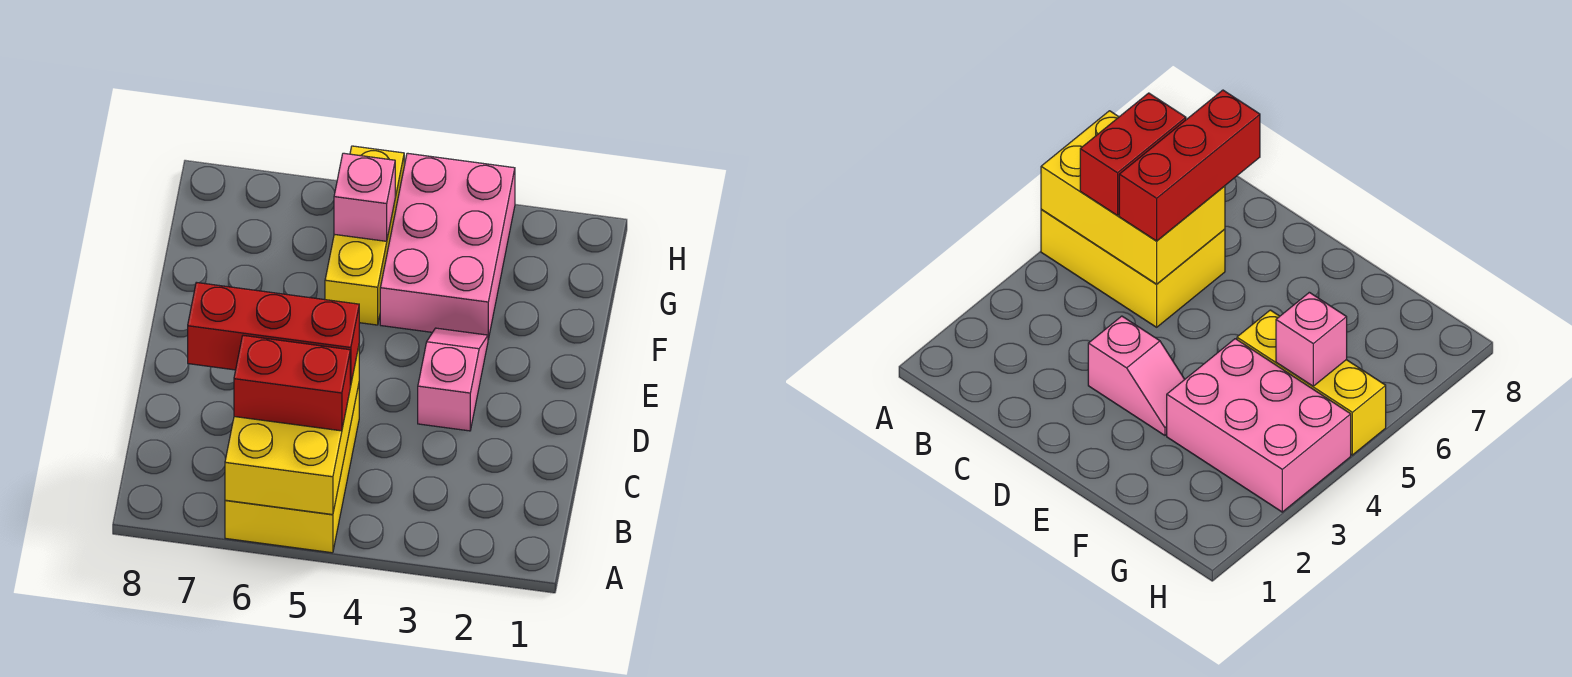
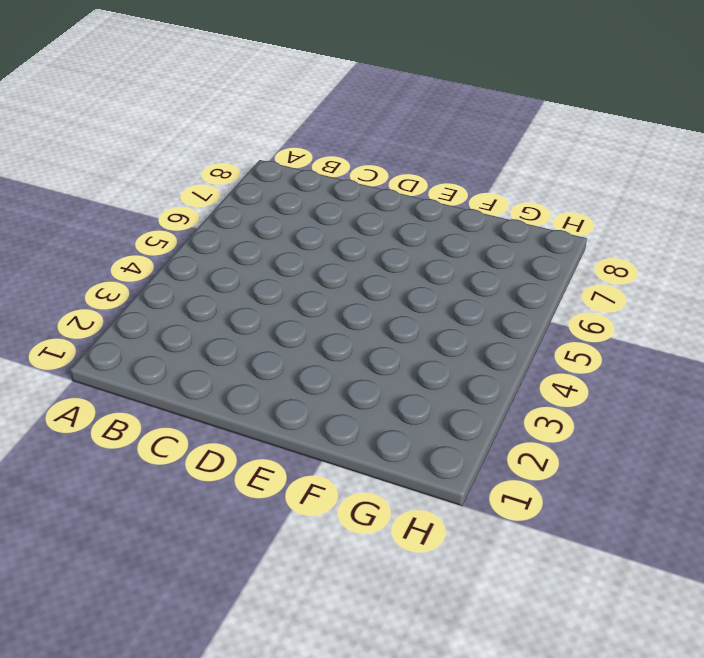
none -> yellow brick A5:C6 level 1
none -> pink slope D3:E3 level 1 top D

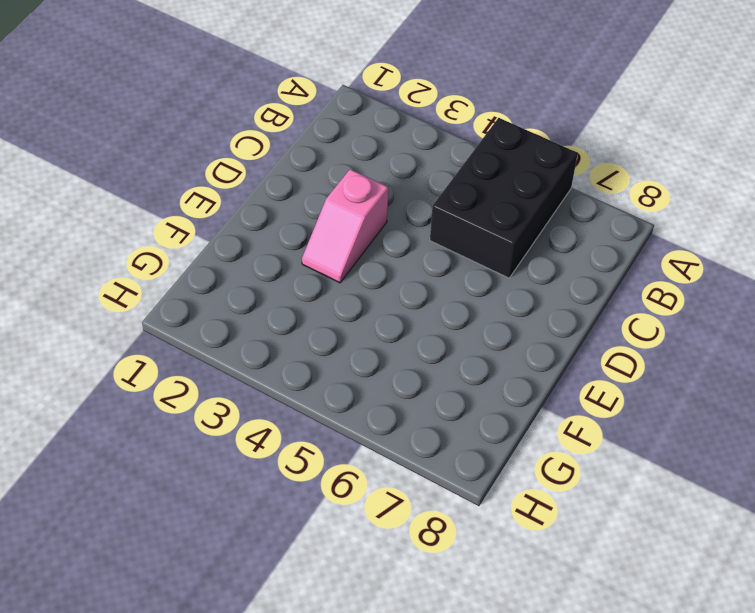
black brick A5:C6 level 1 -> yellow brick A5:C6 level 1
none -> pink brick F3:H4 level 1
none -> yellow brick F5:H5 level 1

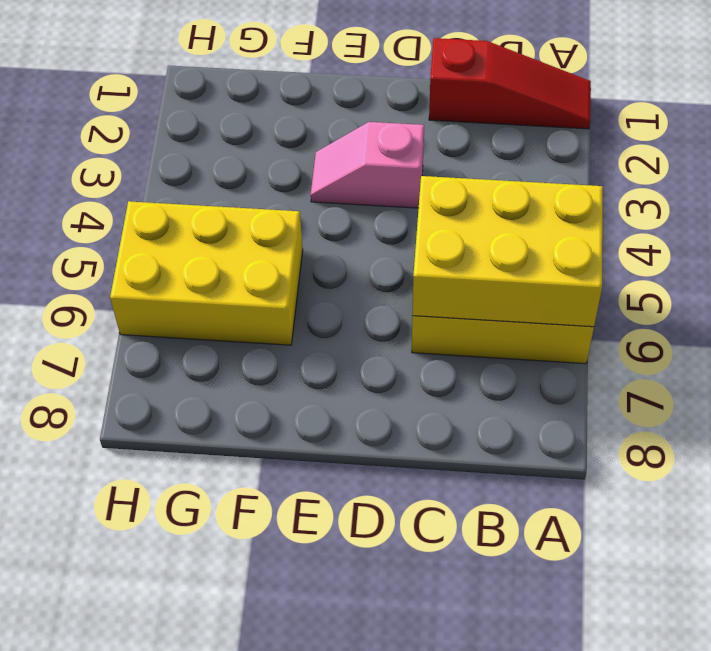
red slope A1:C1 level 1 top C -> none
yellow brick F5:H6 level 1 -> yellow brick F5:H5 level 1
none -> pink brick F3:H4 level 1
none -> pink brick G5 level 2

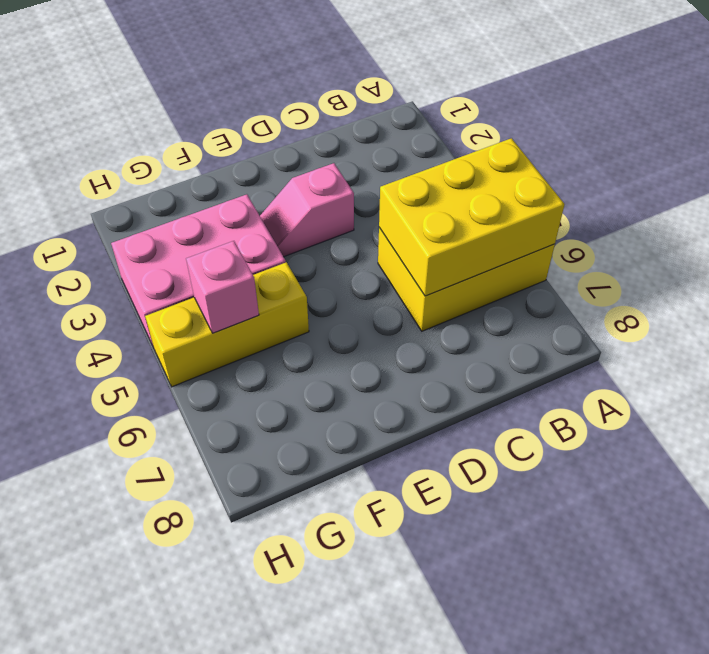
none -> red brick B5:B6 level 3
none -> red brick C5:C7 level 3

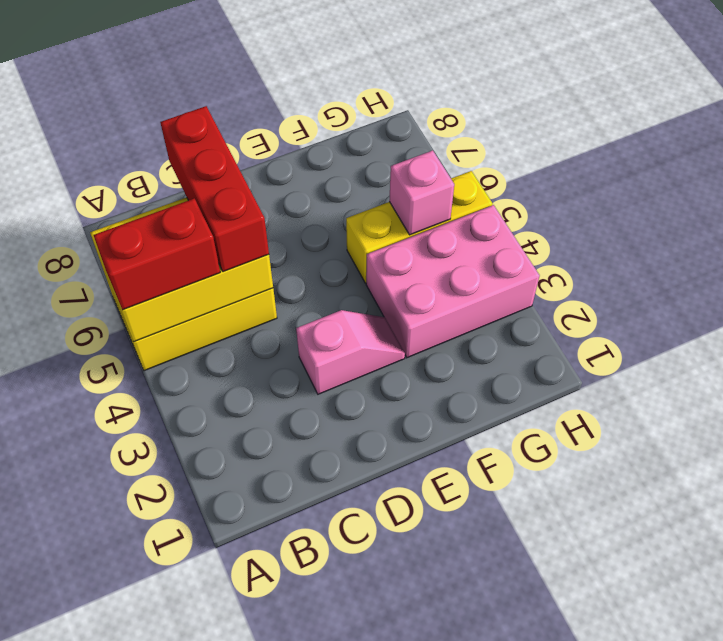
red brick A5:B5 level 3 -> red brick B5:B6 level 3

